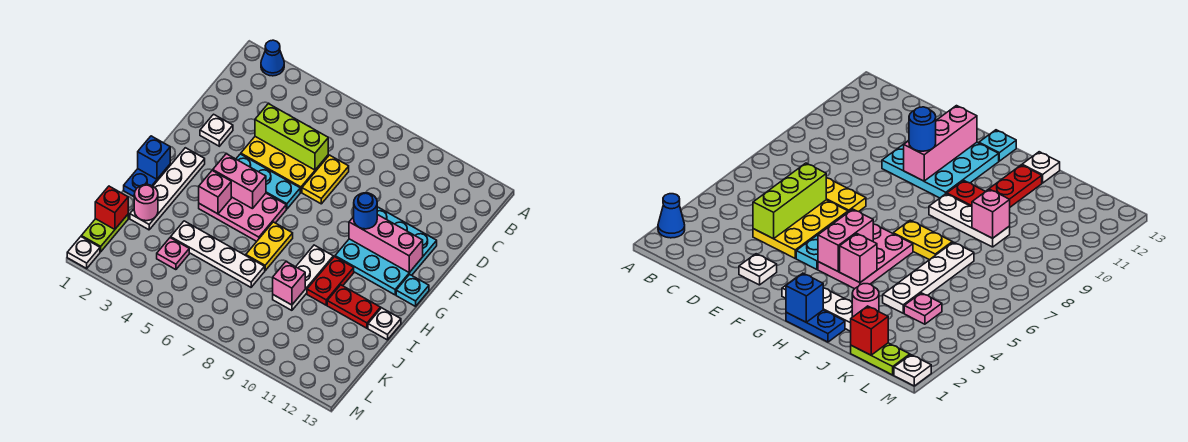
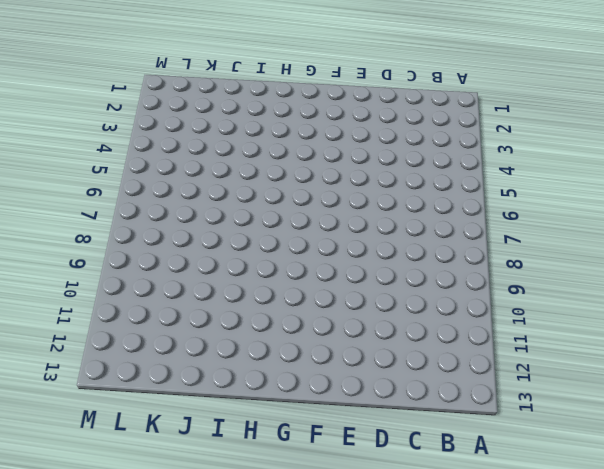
none -> blue cone A2 level 1
none -> yellow plate D4:E6 level 1
none -> yellow plate D7:E7 level 1

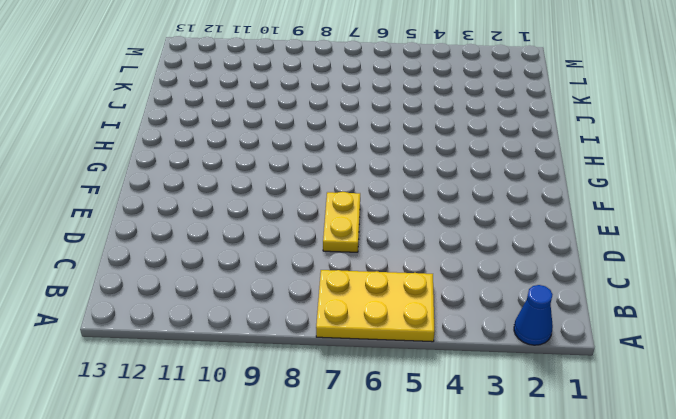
yellow plate A5:B7 level 1 -> yellow plate D4:E6 level 1
none -> white plate E2 level 1
none -> cyan plate E10:G12 level 1
none -> cyan plate F4:F6 level 1

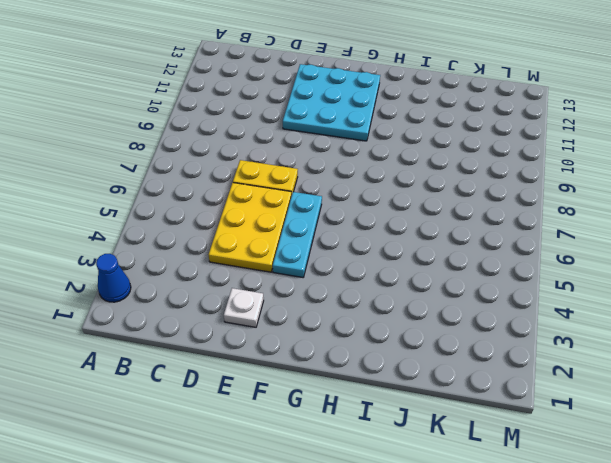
none -> white plate G2:J2 level 1
none -> pink plate G4:H6 level 1
none -> cyan plate G13 level 1

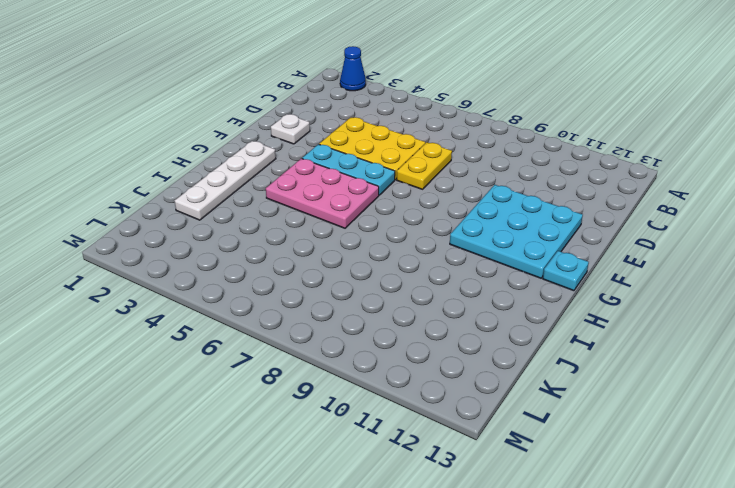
none -> blue plate H1:I1 level 1
none -> yellow plate H7:I7 level 1
none -> white plate H9:J9 level 1

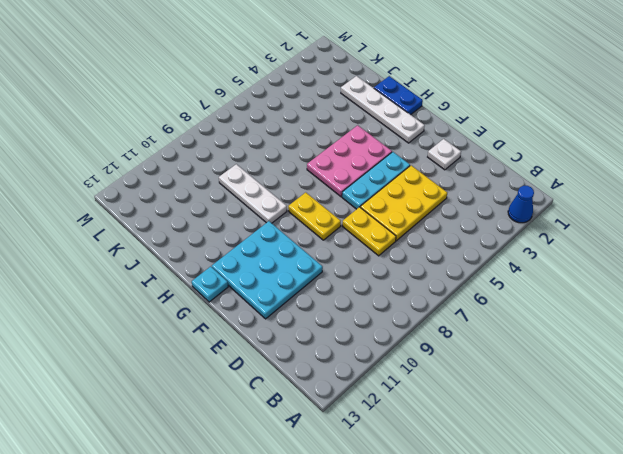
yellow plate F8:G8 level 1 -> yellow plate H7:I7 level 1
none -> red plate H10:I10 level 1
none -> red plate I11:I12 level 1
none -> white plate I13 level 1

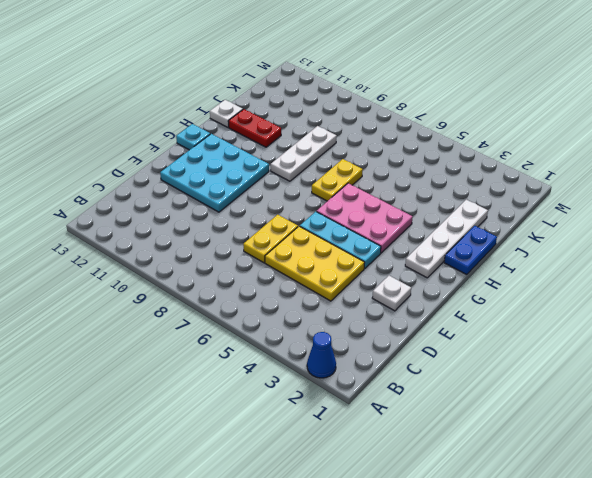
none -> red plate H10:I10 level 1
none -> white plate J4:J7 level 1
none -> lime plate K1:L1 level 1

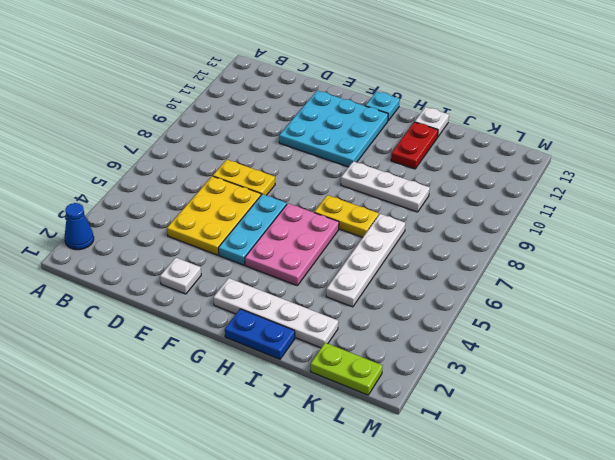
none -> red plate H10:I10 level 1
none -> pink plate K4 level 1
none -> white plate M1 level 1

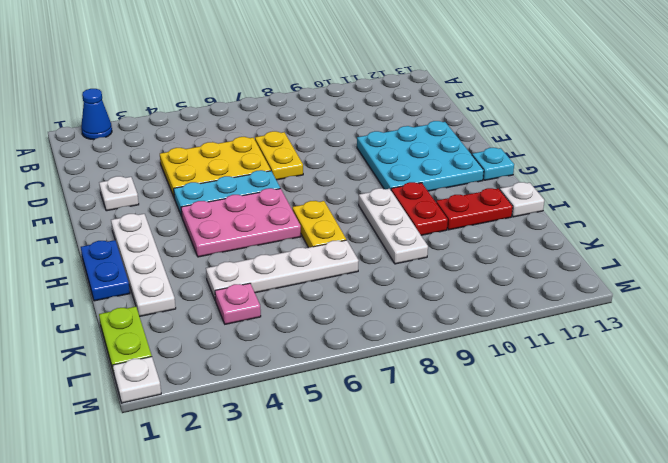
none -> lime brick D4:D6 level 2
none -> pink brick F10:F12 level 2
none -> pink brick G4:G5 level 2

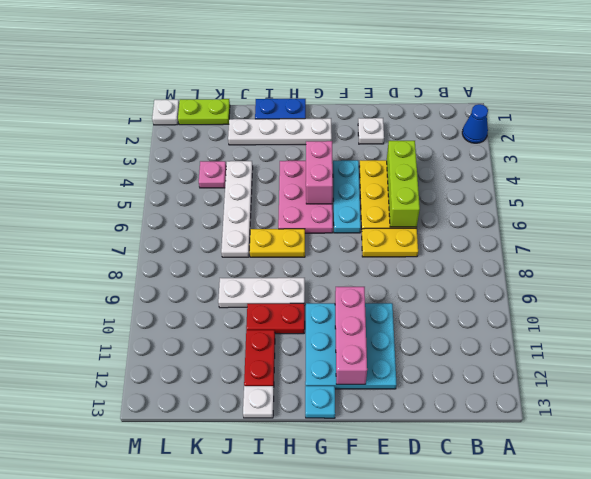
none -> blue brick H1 level 2
none -> pink brick H4 level 2
none -> pink round brick J2 level 2

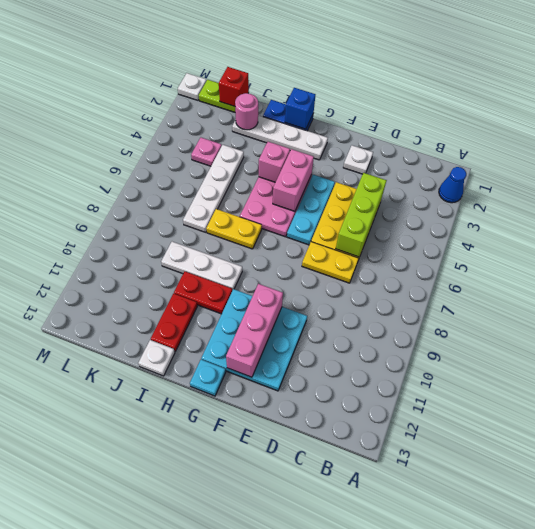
none -> pink brick J9 level 2
none -> blue round brick F10 level 3

